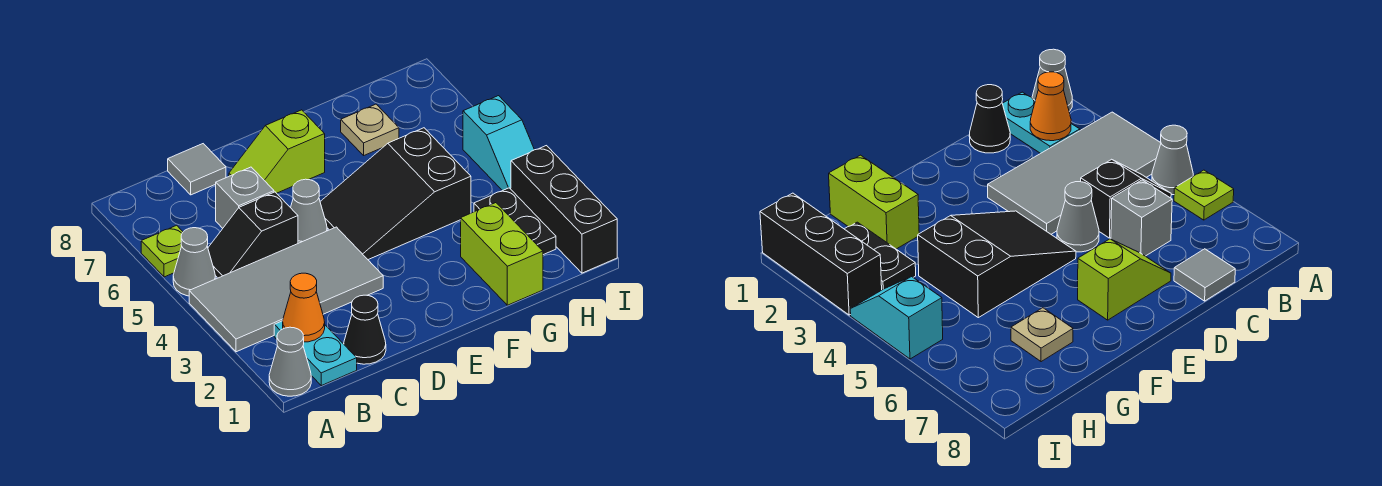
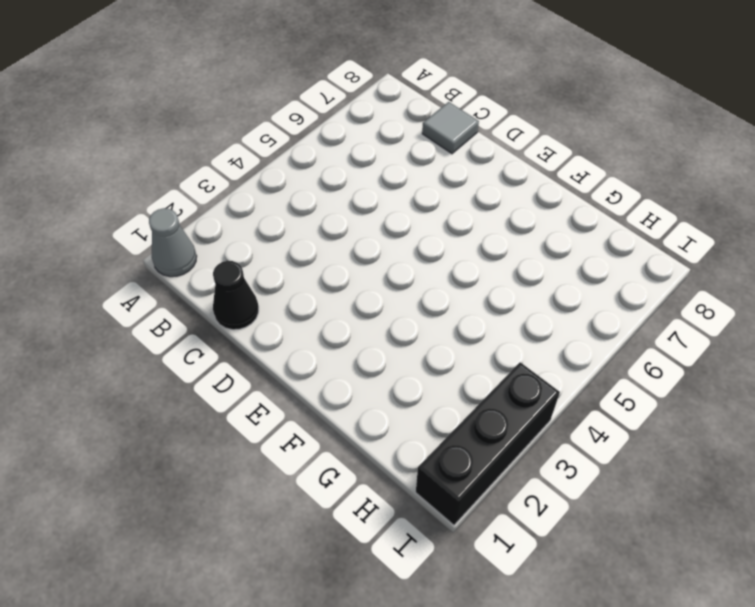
none -> grey tile A3:D4 level 1
none -> grey cone A5 level 1
none -> lime plate A6 level 1

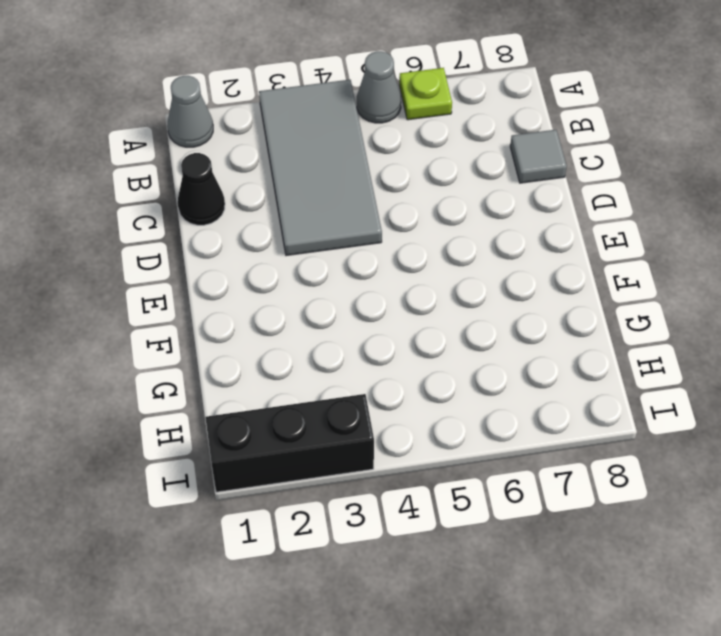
none -> cyan plate B1:B2 level 1
none -> black slope B5:C5 level 1 top C
none -> grey brick C6 level 1

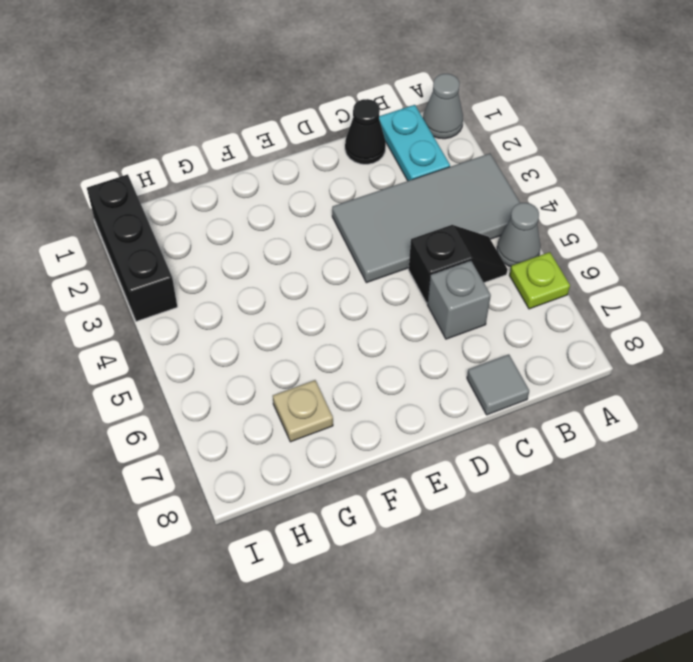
none -> grey cone D5 level 1
none -> lime slope D7:E7 level 1 top E
none -> black slope E4:G5 level 1 top G

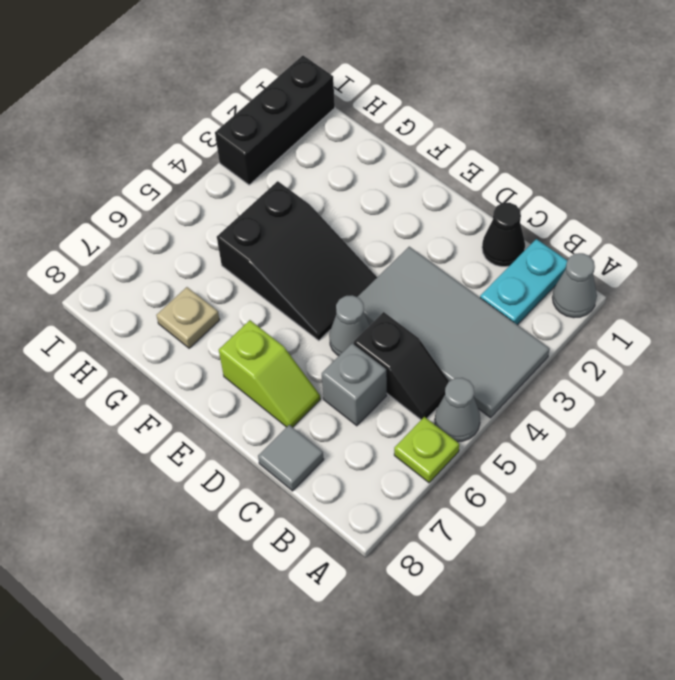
none -> lime brick G1:G2 level 1
none -> black plate H2:H3 level 1
none -> cyan slope I4:I5 level 1 top 5

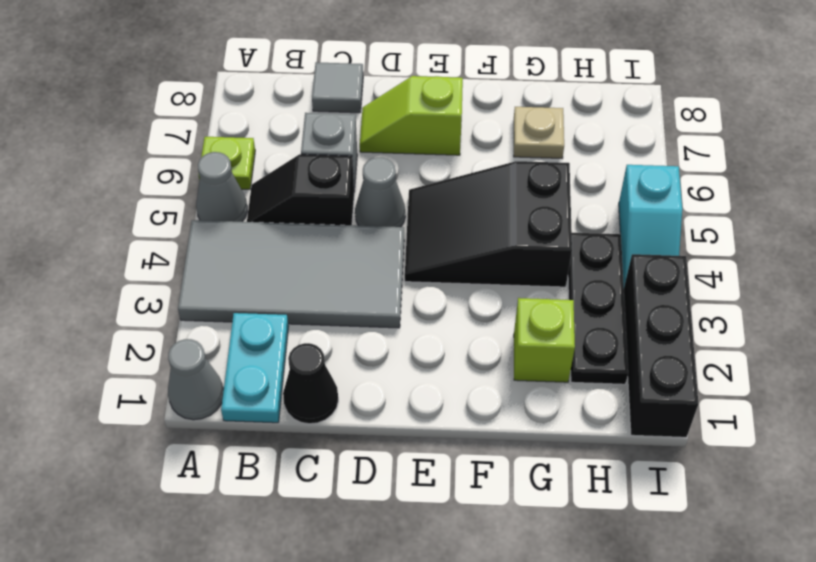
lime brick G2 level 1 -> lime brick G1:G2 level 1
black plate H2:H4 level 1 -> black plate H2:H3 level 1
none -> orange cone B2 level 2

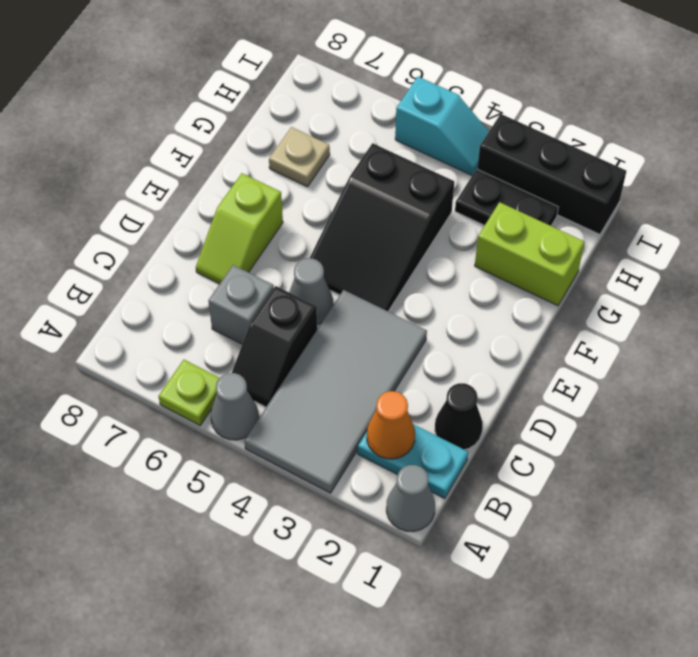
none -> grey tile C8 level 1

